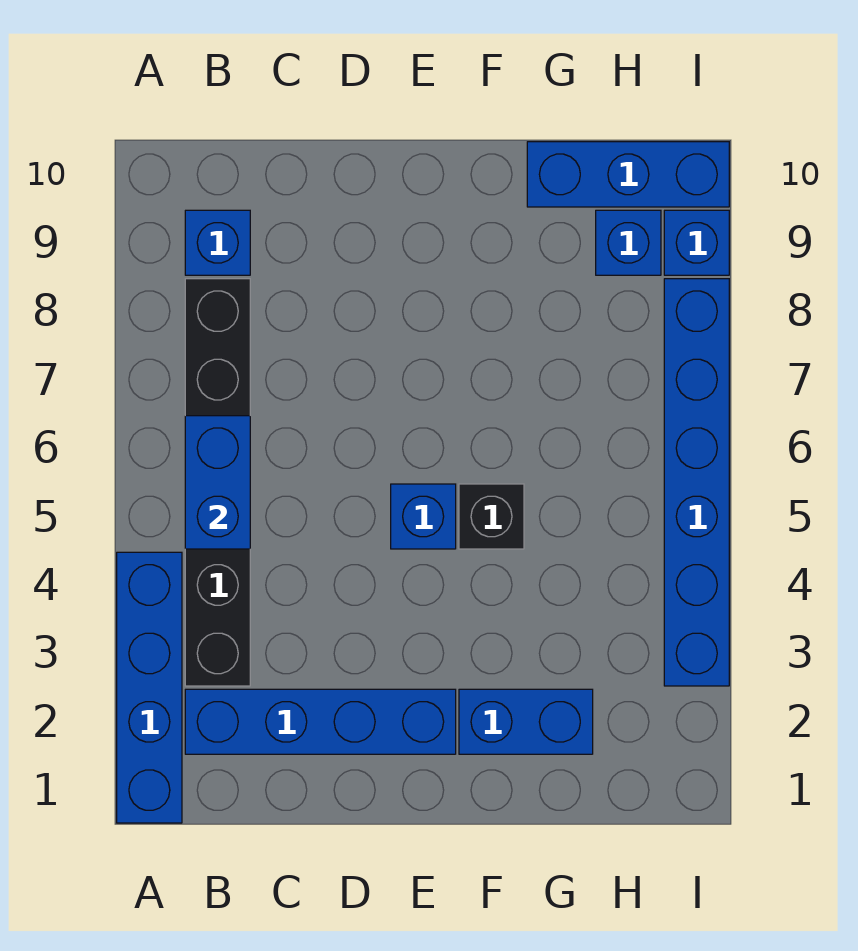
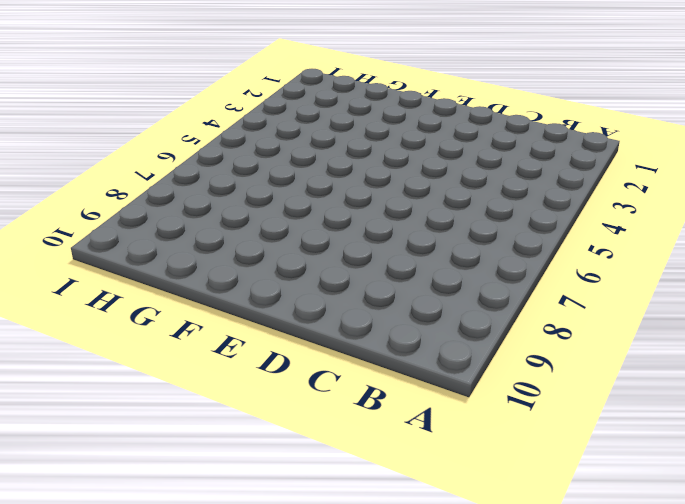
none -> blue brick A1:A4 level 1
none -> blue brick B2:E2 level 1
none -> black brick B3:B8 level 1

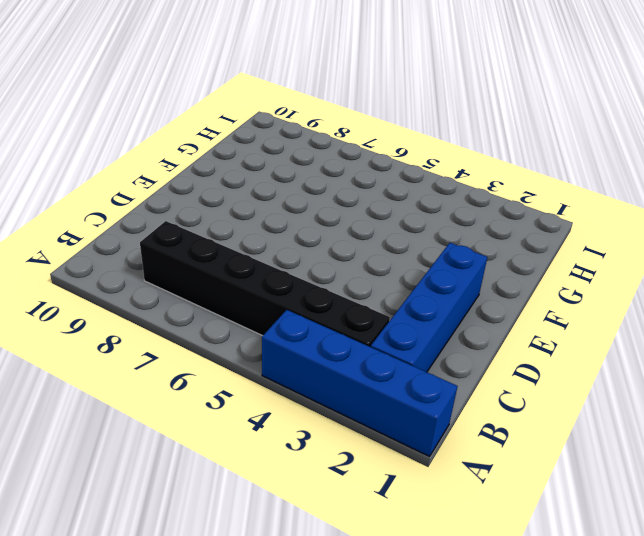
none -> blue brick B9 level 1
none -> blue brick E5 level 1
none -> blue brick F2:G2 level 1

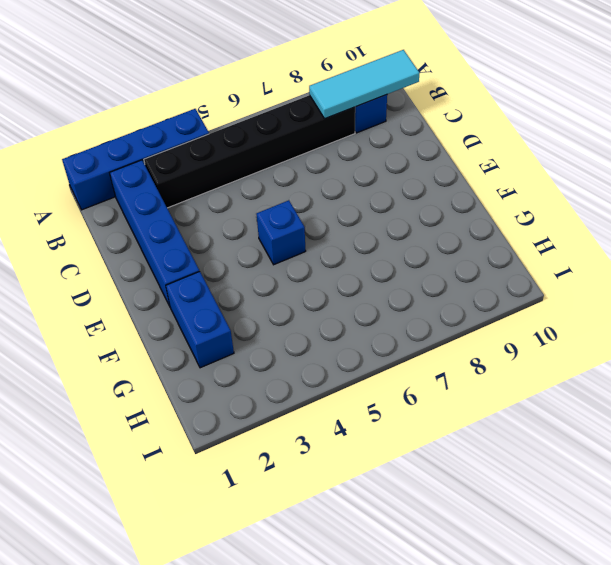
cyan tile B8:B10 level 2 -> none
none -> black brick F5 level 1
none -> blue brick G10:I10 level 1
none -> blue brick H9 level 1

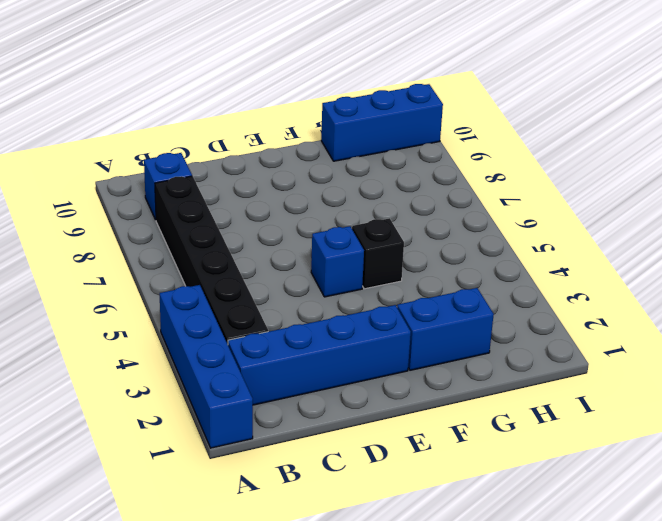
none -> blue brick H9 level 1
none -> blue brick I3:I8 level 1
none -> blue brick I9 level 1

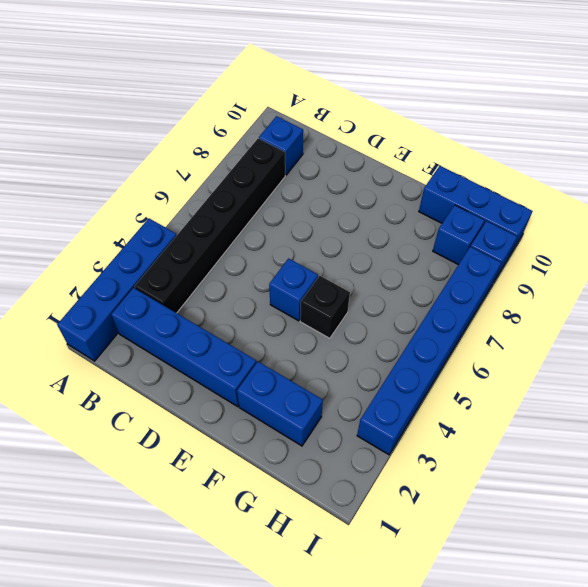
none -> blue brick B5:B6 level 2

